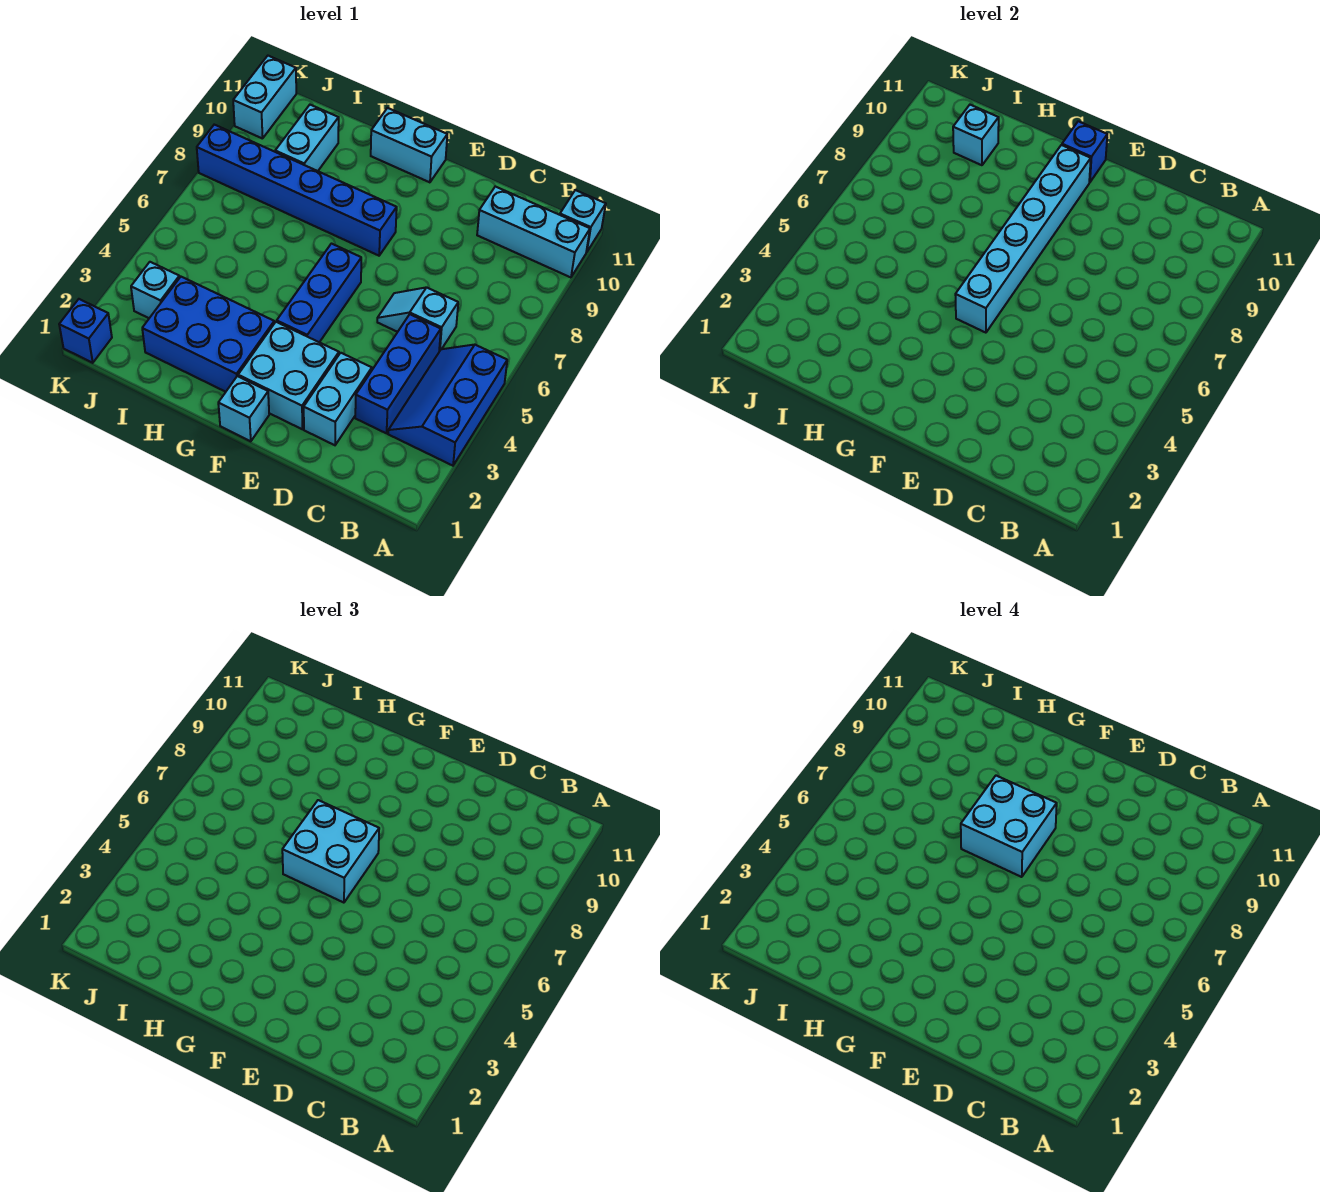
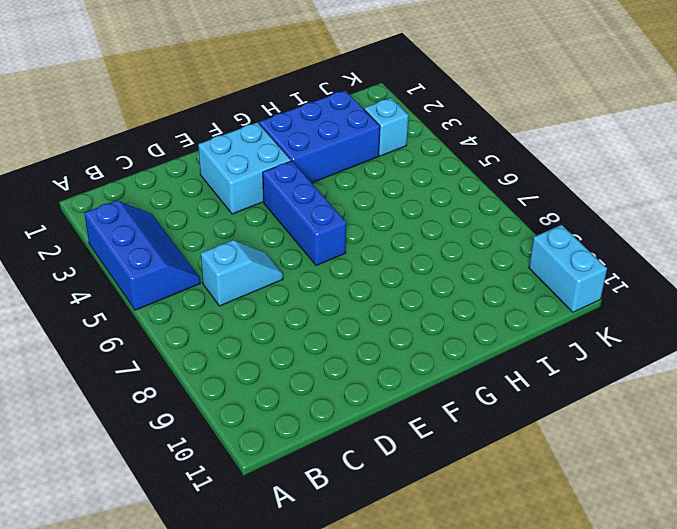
none -> cyan brick A10:C10 level 1
none -> cyan brick A11 level 1
none -> blue brick C3:C5 level 1

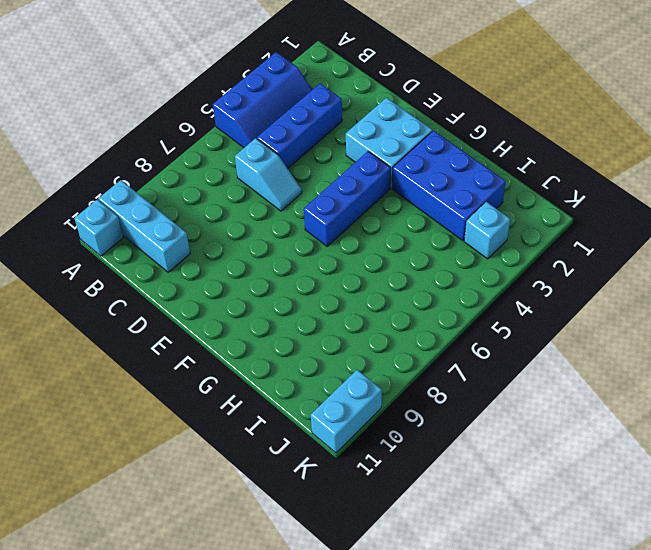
none -> cyan brick D2:D3 level 1
none -> cyan brick F1 level 1
none -> blue brick F8:K8 level 1

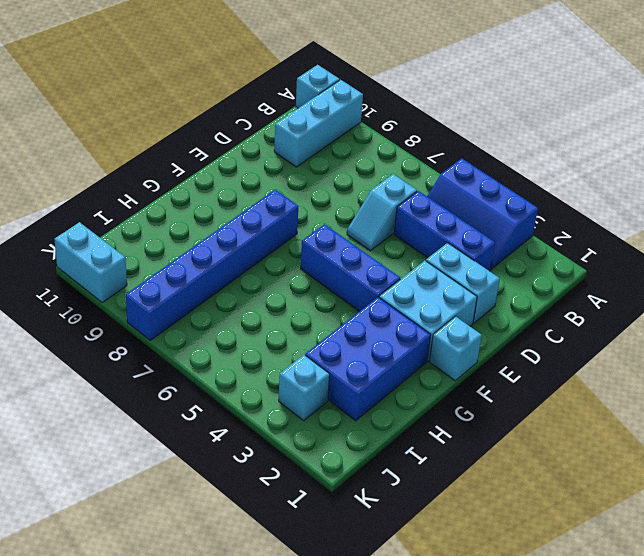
none -> cyan brick F11:G11 level 1
none -> cyan brick I9:I10 level 1
none -> blue brick K1 level 1

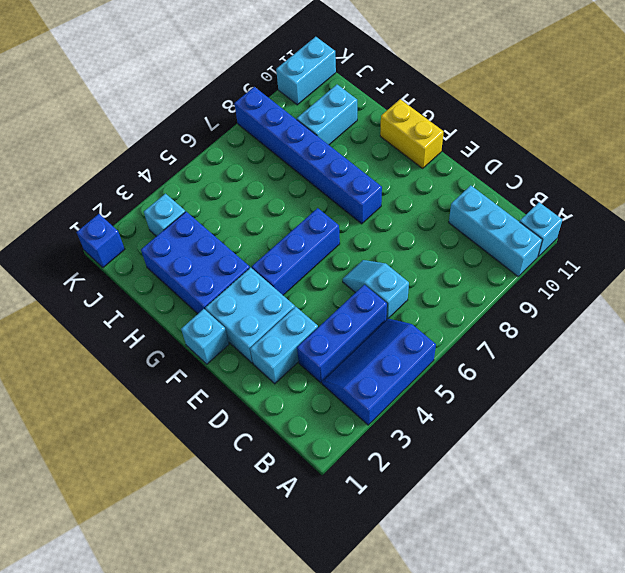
yellow brick F11:G11 level 1 -> cyan brick F11:G11 level 1
none -> cyan brick F5:F10 level 2
none -> blue brick F11 level 2
none -> cyan brick I10 level 2

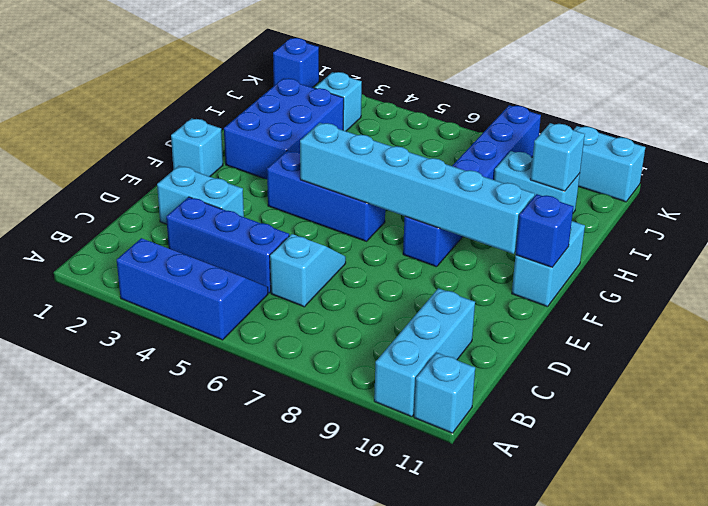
none -> cyan brick E2:F3 level 1
none -> cyan brick F6:G7 level 3
none -> cyan brick F7:G8 level 4

